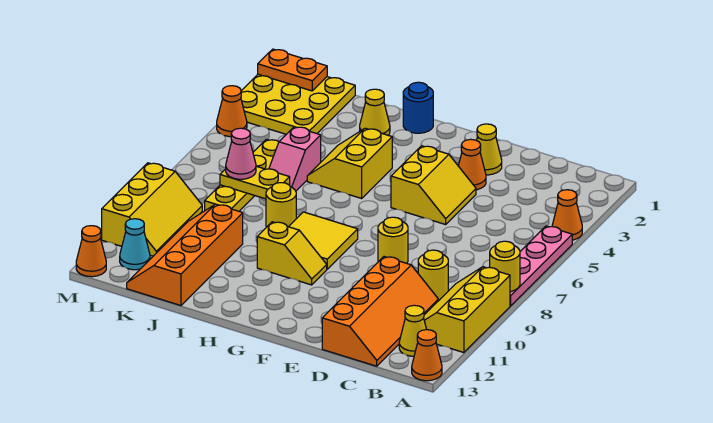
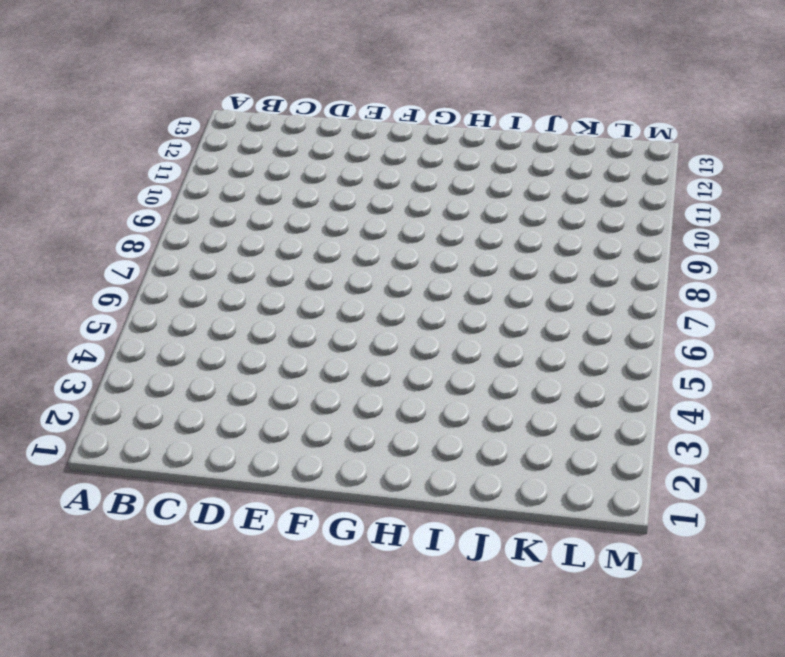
none -> orange cone A4 level 1
none -> pink plate A5:A8 level 1
none -> yellow slope A9:B11 level 1 top A

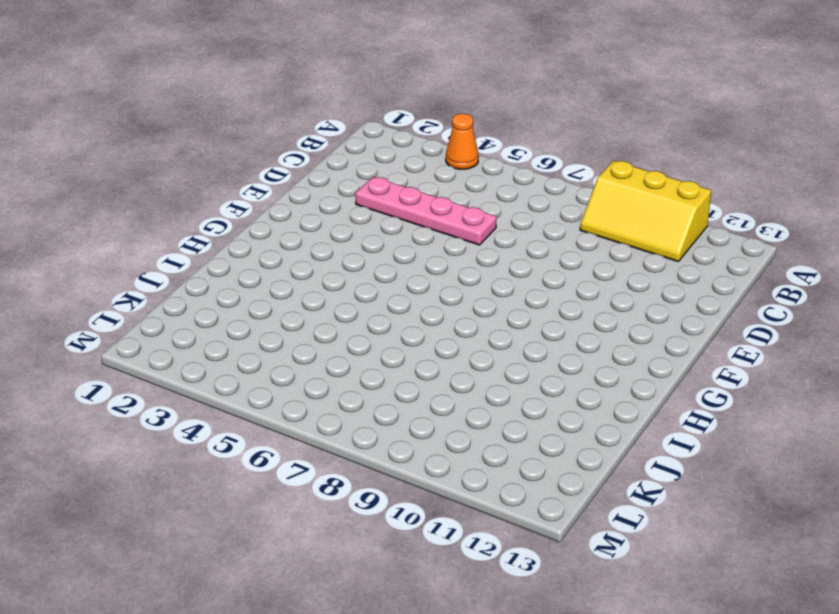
pink plate D3:D6 level 1 -> pink plate A5:A8 level 1
none -> orange cone A13 level 1
none -> yellow cone B12 level 1
none -> yellow round brick C9 level 1

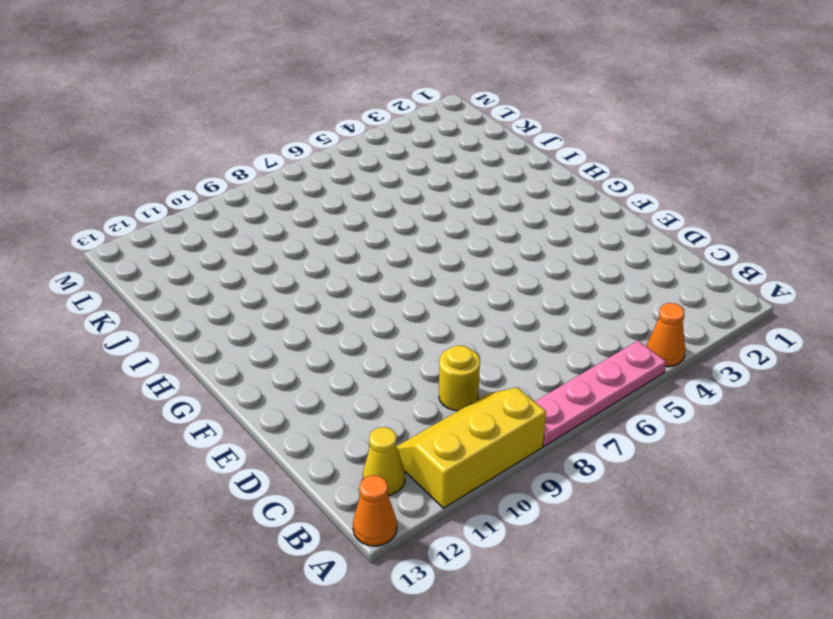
none -> orange slope C10:D13 level 1 top D
none -> yellow cone E2 level 1
none -> orange cone E3 level 1

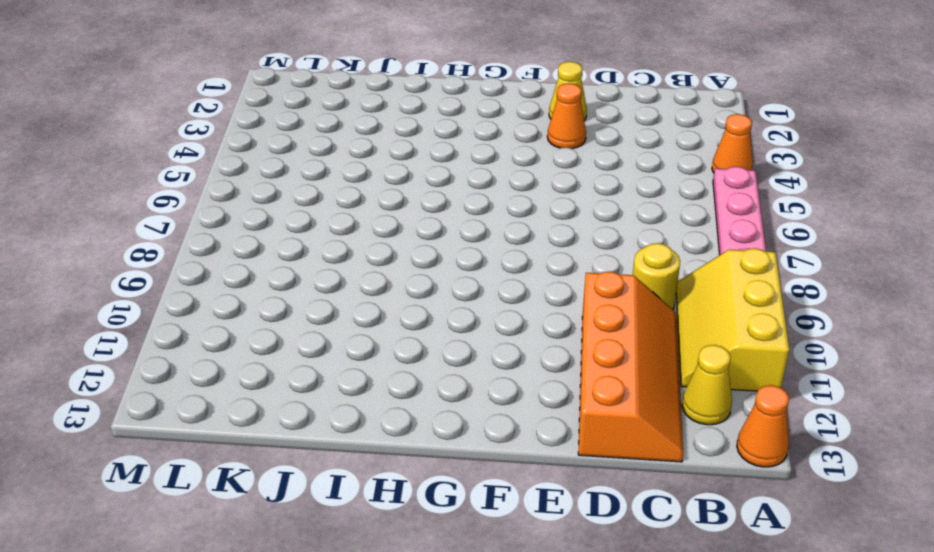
none -> yellow slope E4:F5 level 1 top F
none -> yellow round brick E8 level 1
none -> yellow tile G8:H9 level 1

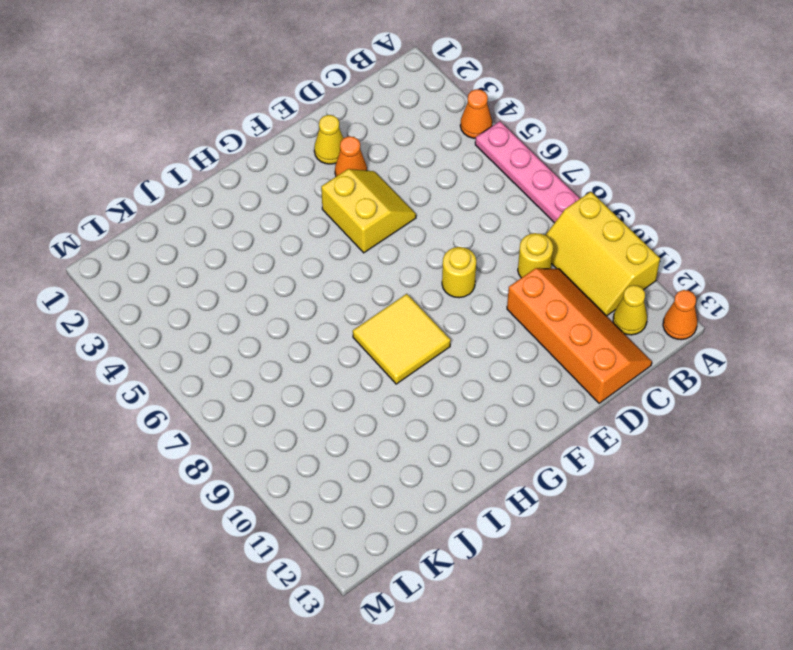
none -> yellow slope G10:H10 level 1 top H
none -> blue round brick H1 level 1
none -> yellow slope H4:I5 level 1 top H

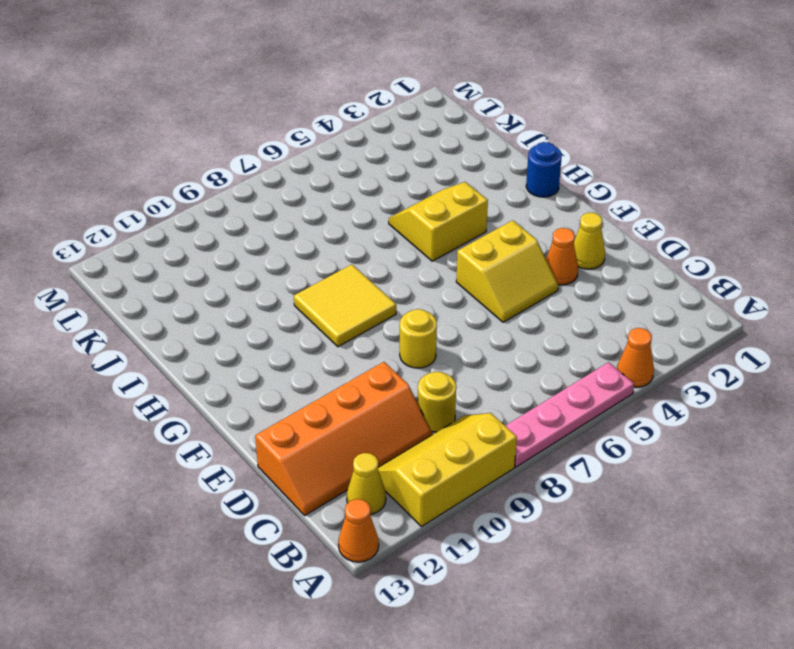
none -> yellow slope G10:H10 level 1 top H
none -> yellow cone I2 level 1
none -> yellow round brick I8 level 1

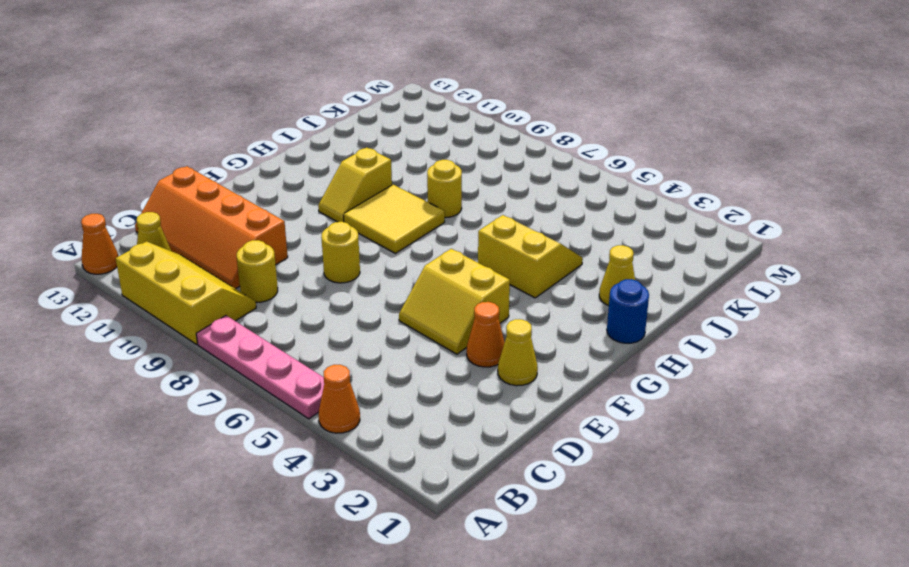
none -> pink slope J5:J6 level 1 top 5
none -> orange slope J10:K13 level 1 top J
none -> yellow plate K1:M3 level 1

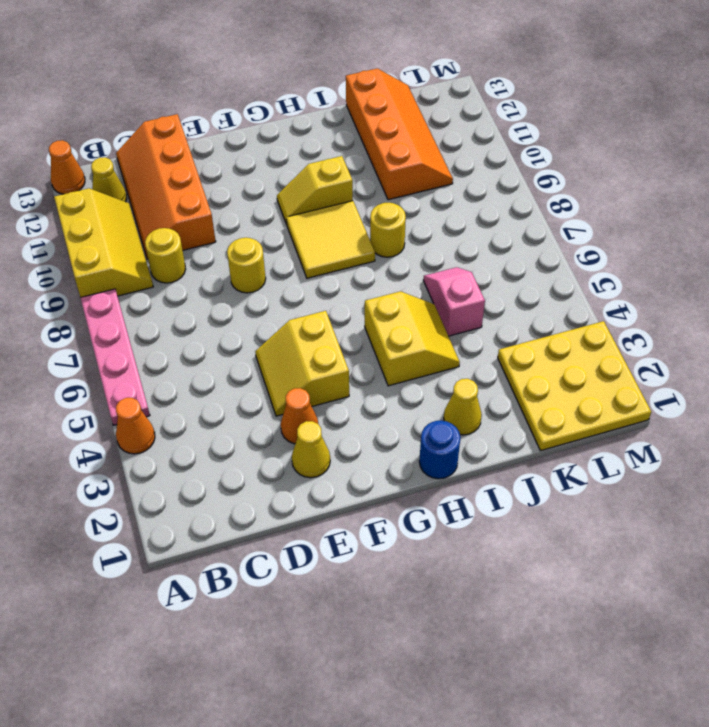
none -> yellow plate K5:K8 level 1
none -> yellow slope L9:M11 level 1 top M
none -> cyan cone L12 level 1

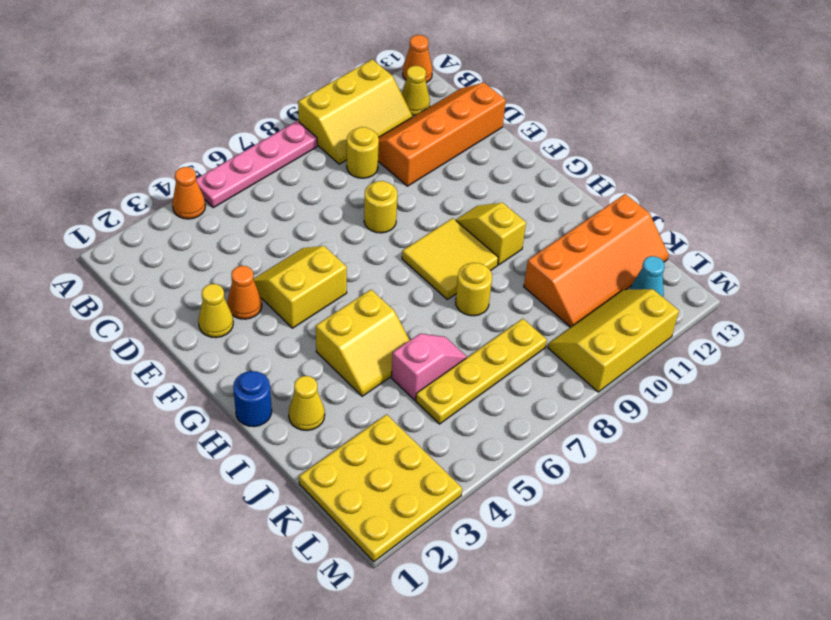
none -> orange cone M4 level 1
none -> orange cone M13 level 1
none -> yellow round brick A8 level 2

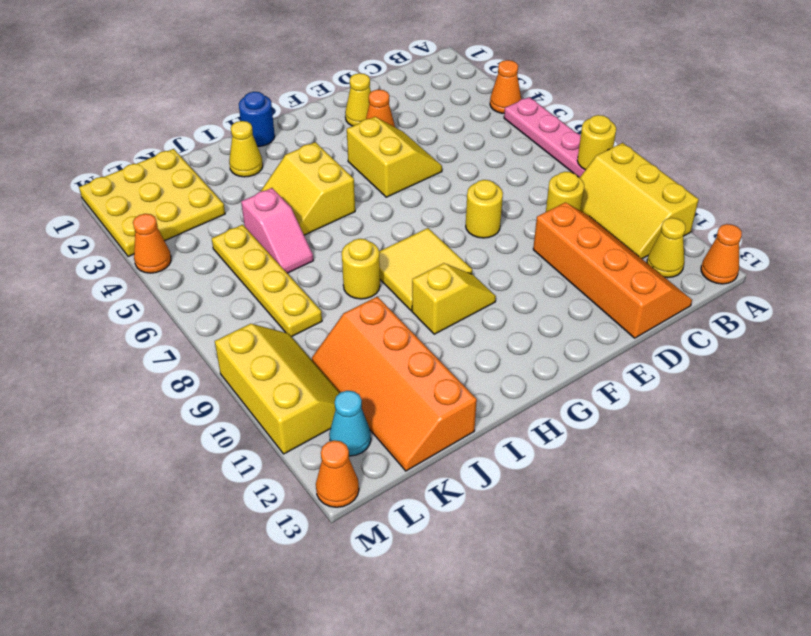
none -> yellow plate J7:K7 level 2
none -> orange plate L1:M1 level 2
none -> pink cone K7 level 3

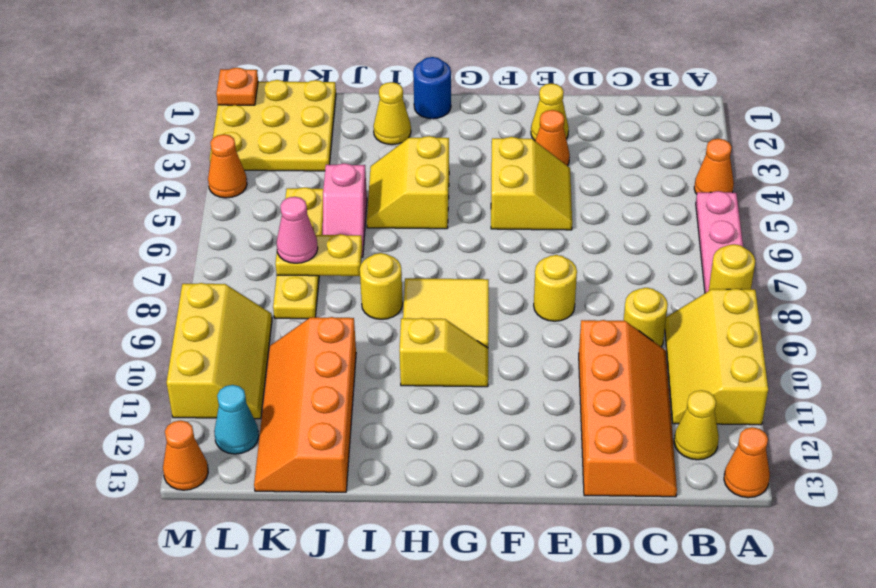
orange plate M1 level 2 -> orange plate L1:M1 level 2

